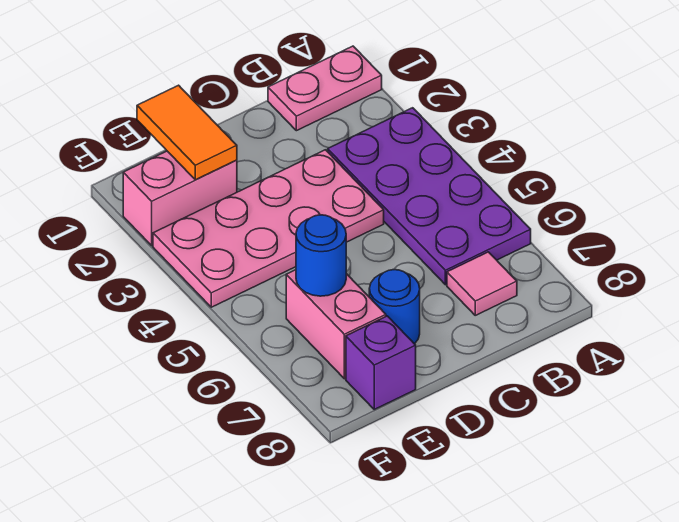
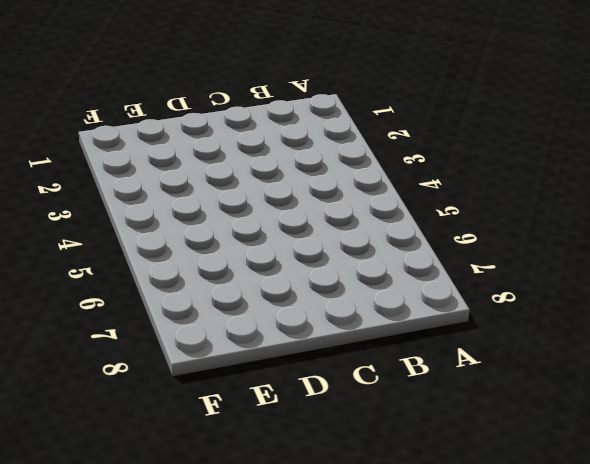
none -> pink plate A1:B1 level 1
none -> purple plate A3:B6 level 1

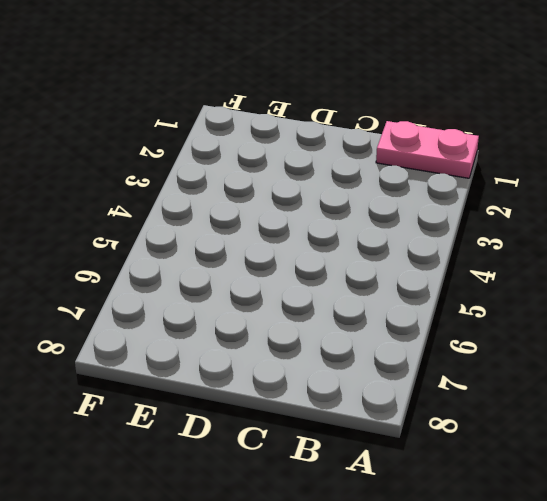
none -> purple plate A3:B6 level 1
none -> pink tile B7 level 1

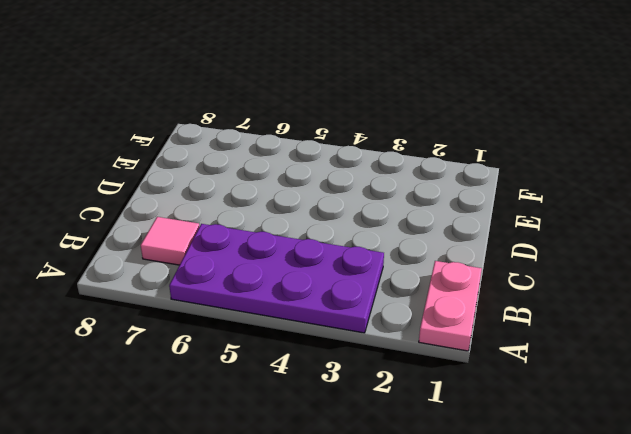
none -> pink plate C3:F4 level 1
none -> blue round brick D7 level 1

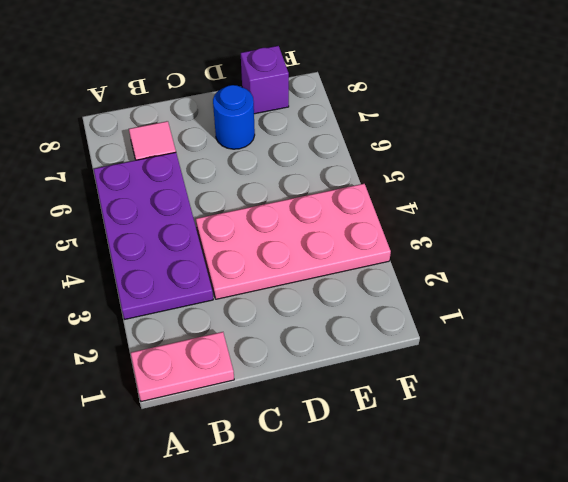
none -> pink brick E2:F2 level 1
none -> pink brick E6:E7 level 1

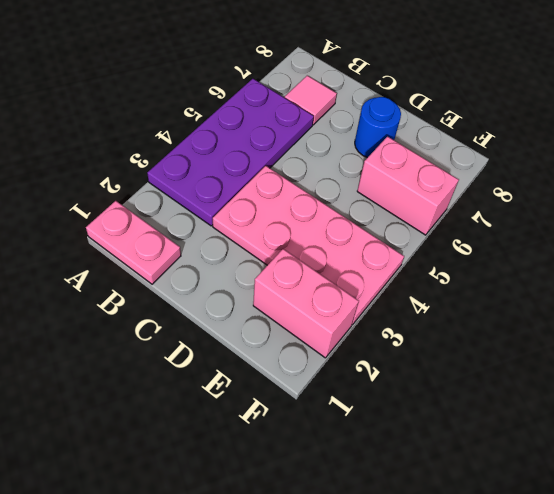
pink brick E6:F6 level 1 -> pink brick E6:E7 level 1
none -> purple brick E8 level 1
none -> orange tile E1:E2 level 2

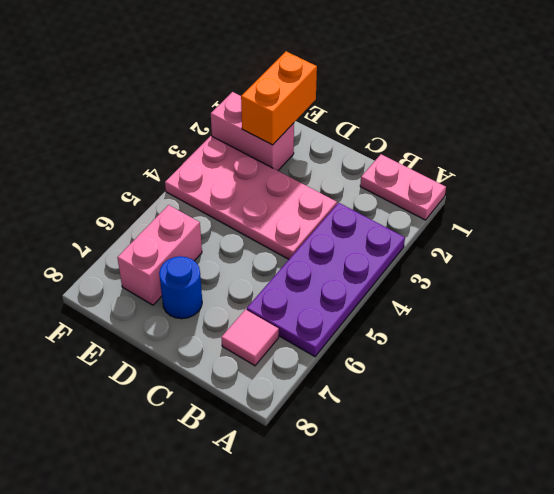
orange brick E1:E2 level 2 -> orange tile E1:E2 level 2
none -> purple brick E8 level 1
none -> blue round brick E6 level 2

